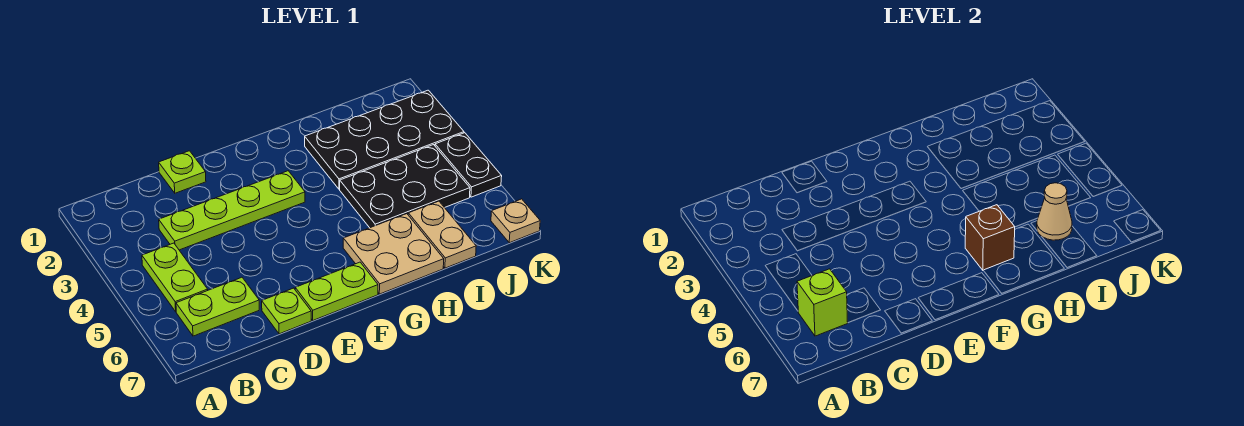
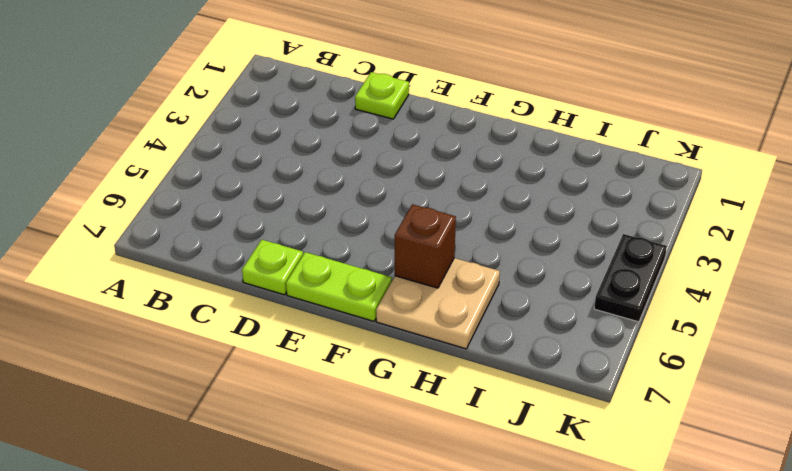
none -> lime plate B4:B5 level 1
none -> lime plate B6:C6 level 1
none -> lime plate C3:F3 level 1

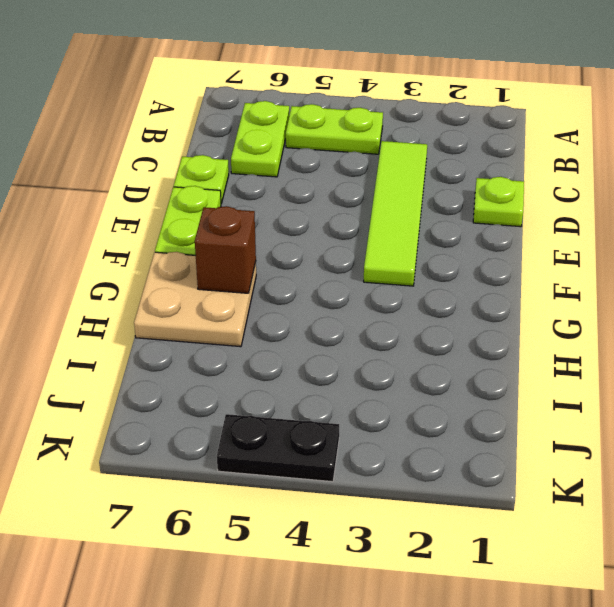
lime tile C3:F3 level 1 -> lime plate C3:F3 level 1
none -> black plate H2:K3 level 1
none -> black plate H4:J5 level 1
none -> tan plate I6:I7 level 1

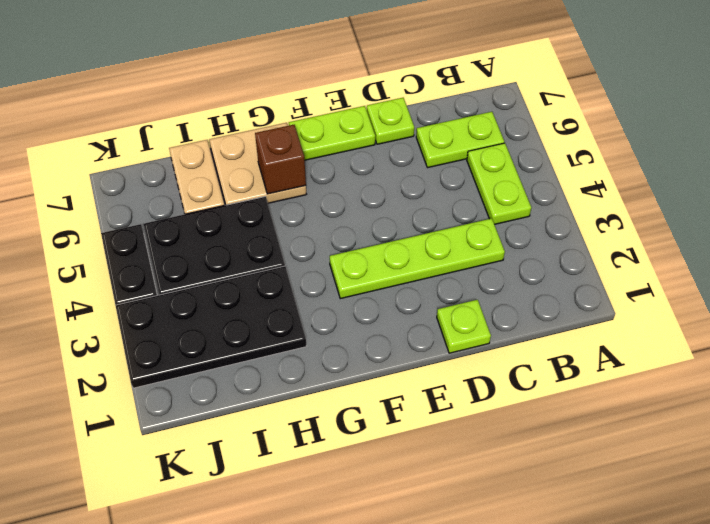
none -> tan plate K7 level 1
none -> lime brick B6 level 2
none -> tan cone I6 level 2

